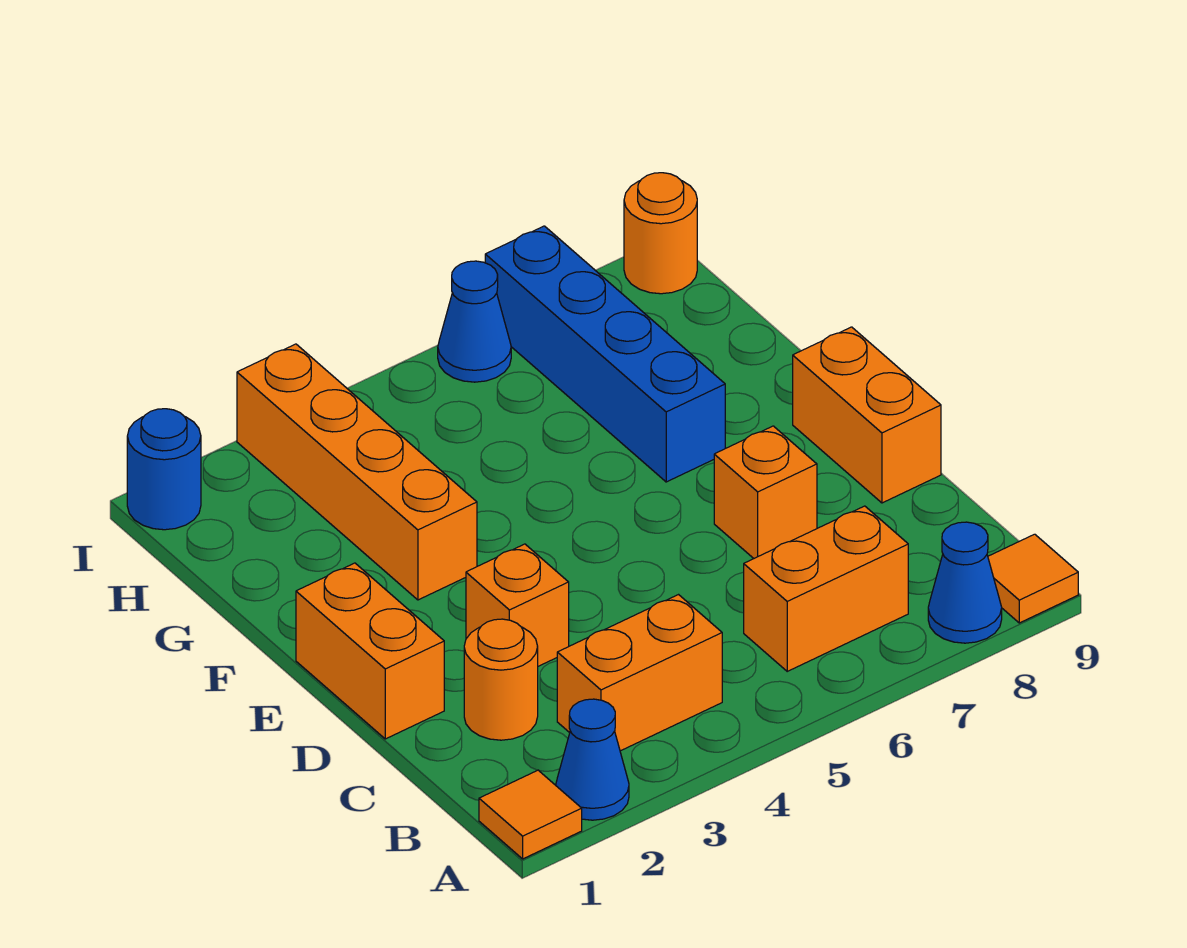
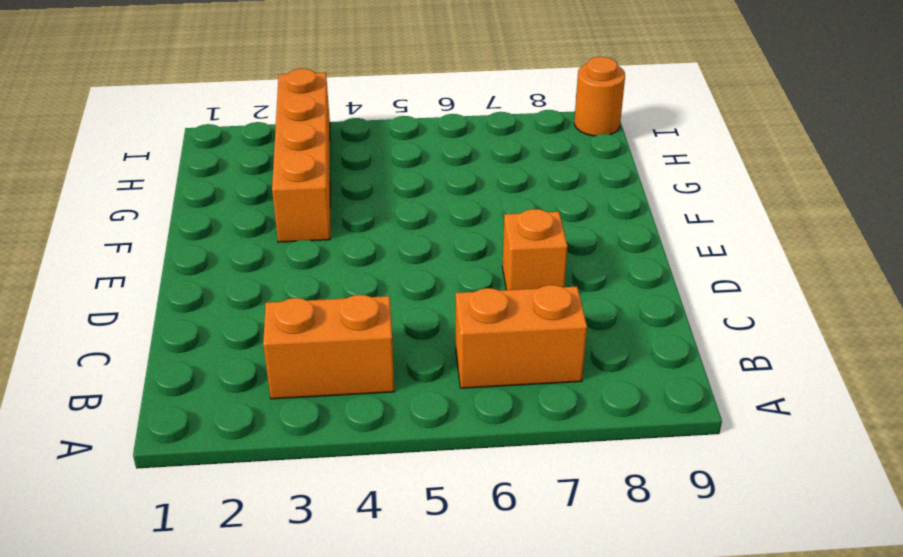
none -> orange tile A1 level 1
none -> blue cone A2 level 1
none -> blue cone A8 level 1

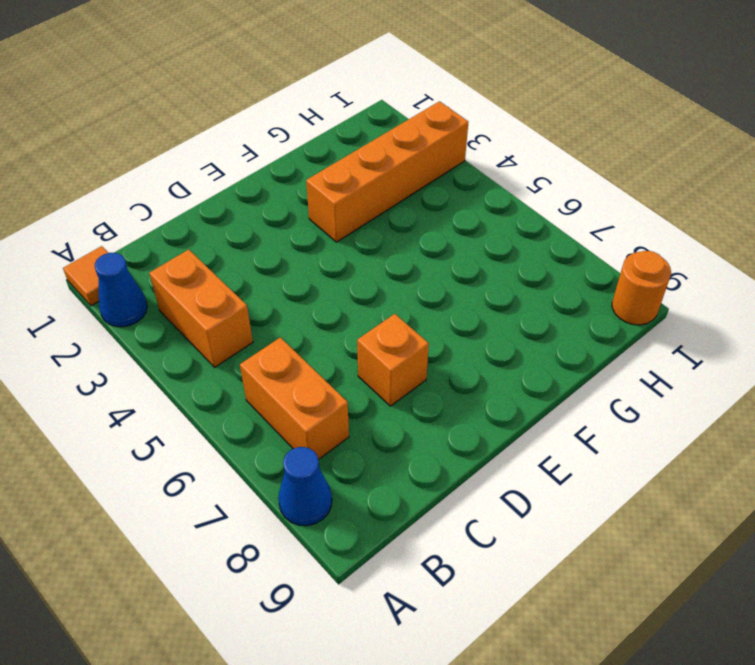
none -> orange tile A9 level 1
none -> orange round brick C2 level 1
none -> orange brick D1:E1 level 1

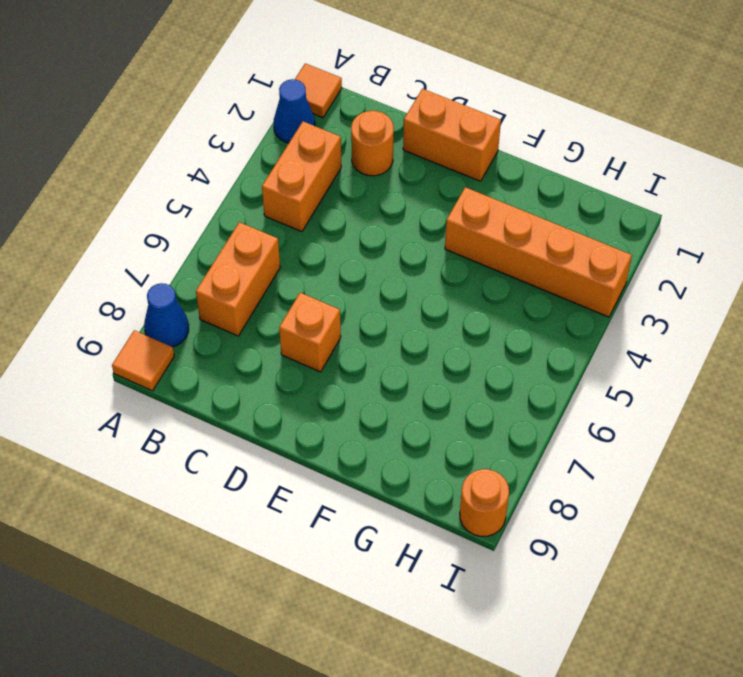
none -> orange brick D3 level 1
none -> orange brick D9:E9 level 1
none -> blue brick F7:I7 level 1

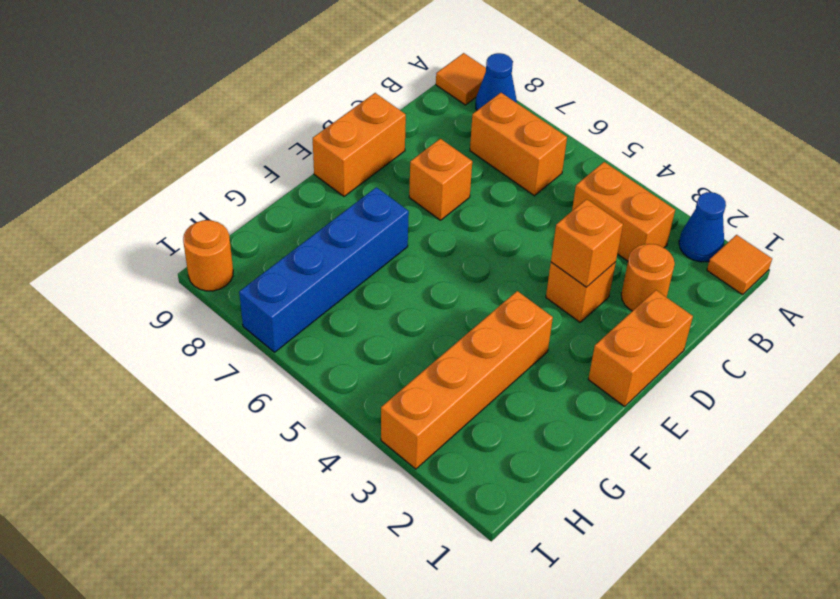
orange brick D3 level 2 -> none
none -> blue round brick I1 level 1
none -> blue cone I6 level 1

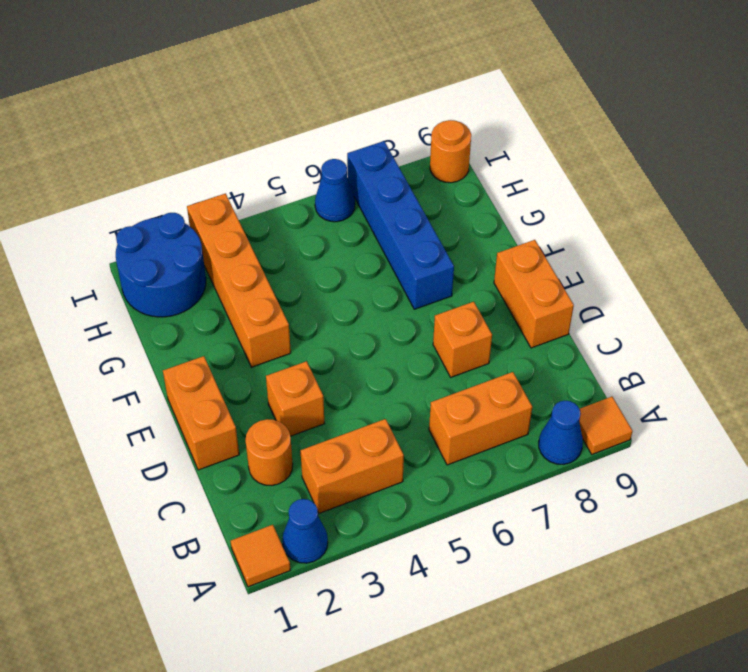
blue round brick H1:I2 level 1 -> blue round brick I1 level 1

